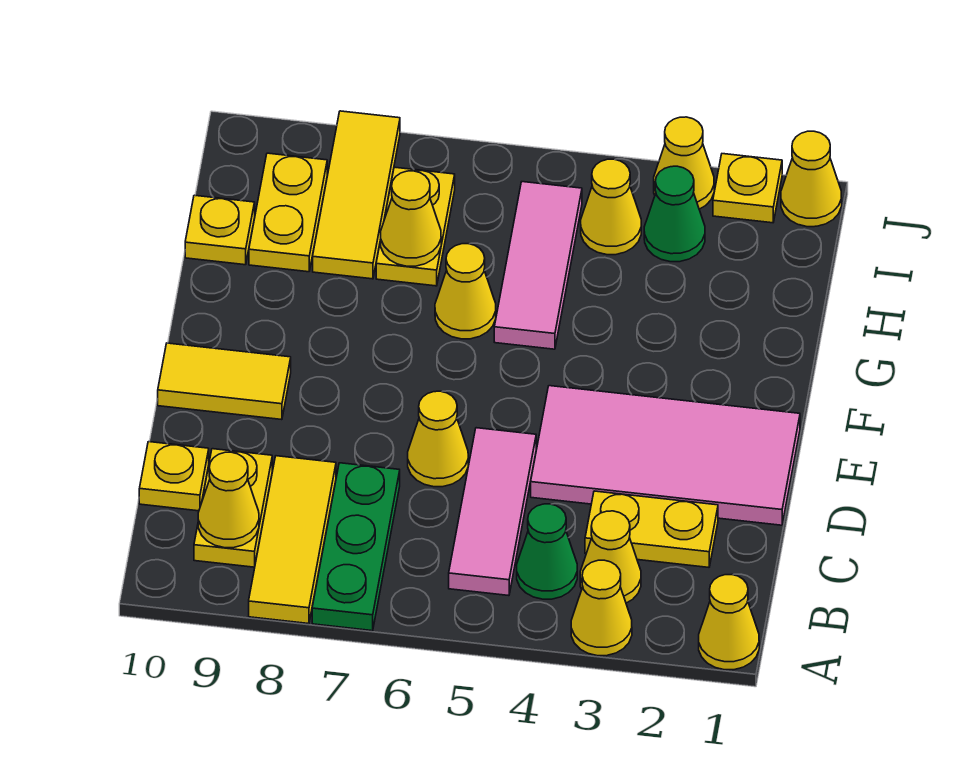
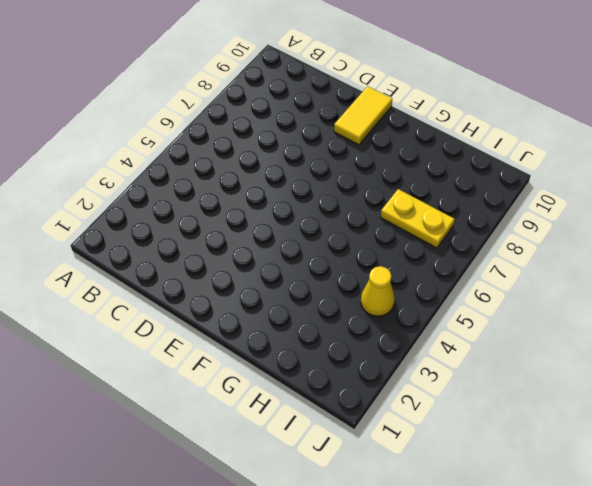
none -> yellow cone A1 level 1
none -> yellow cone A3 level 1
none -> green plate A7:C7 level 1

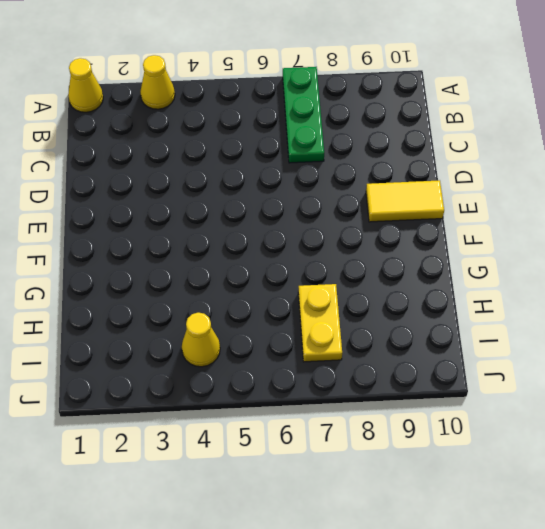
none -> yellow tile A8:C8 level 1
none -> yellow cone B3 level 1
none -> green cone B4 level 1

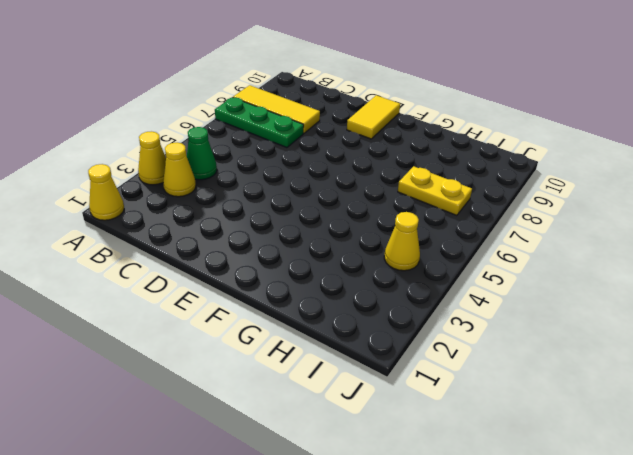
none -> pink tile B5:D5 level 1
none -> yellow plate B9:C9 level 1
none -> yellow plate C2:C3 level 1

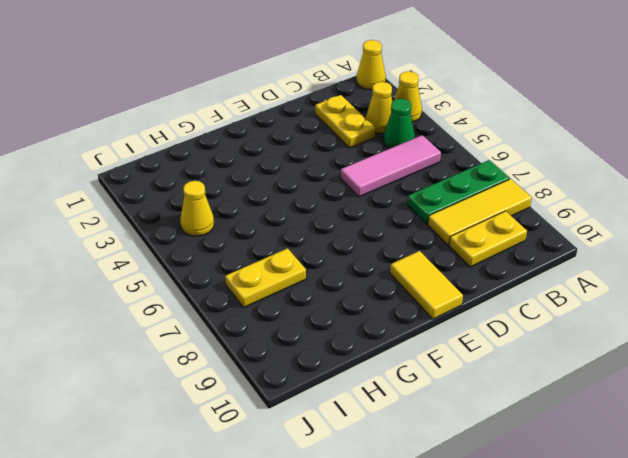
none -> yellow plate C10 level 1
none -> pink tile D1:E4 level 1
none -> yellow cone D6 level 1

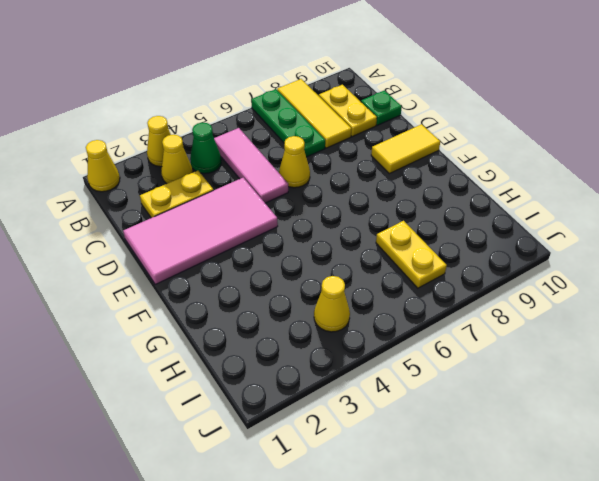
green plate C10 level 1 -> yellow plate C10 level 1
none -> pink tile G5:I5 level 1
none -> yellow cone G6 level 1
none -> yellow tile H8:J8 level 1

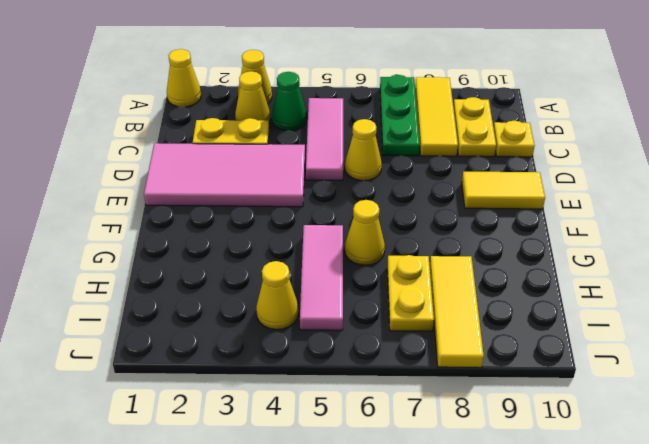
none -> yellow plate H9:I9 level 1
none -> yellow plate H10 level 1
none -> green cone I3 level 1

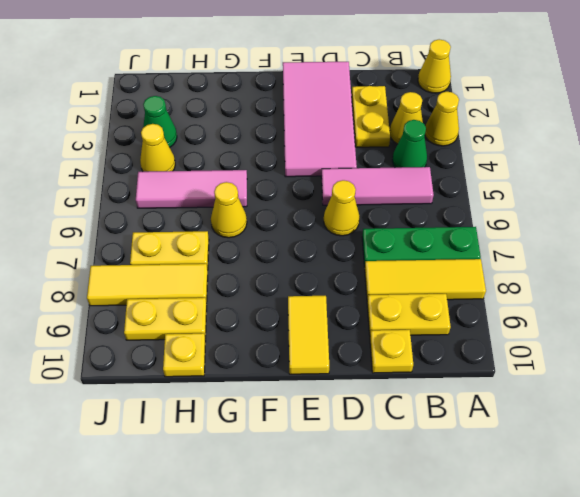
none -> yellow cone J1 level 1
none -> yellow plate J2 level 1
none -> yellow cone J3 level 1

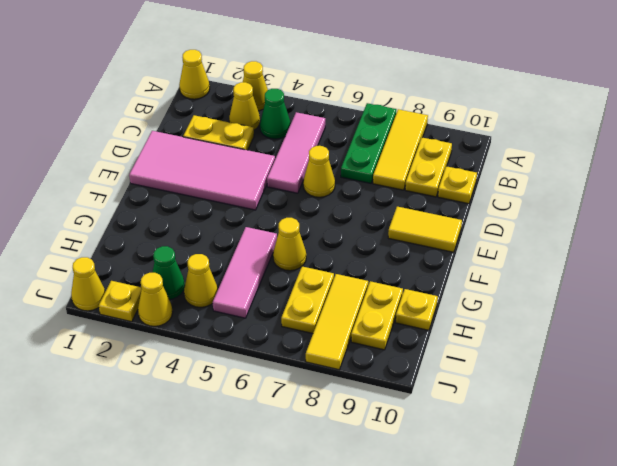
none -> yellow cone B9 level 2
none -> yellow cone H7 level 2

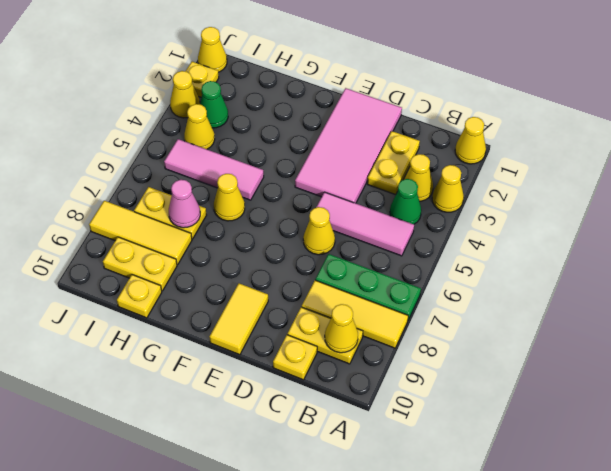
pink cone H7 level 2 -> yellow cone H7 level 2

